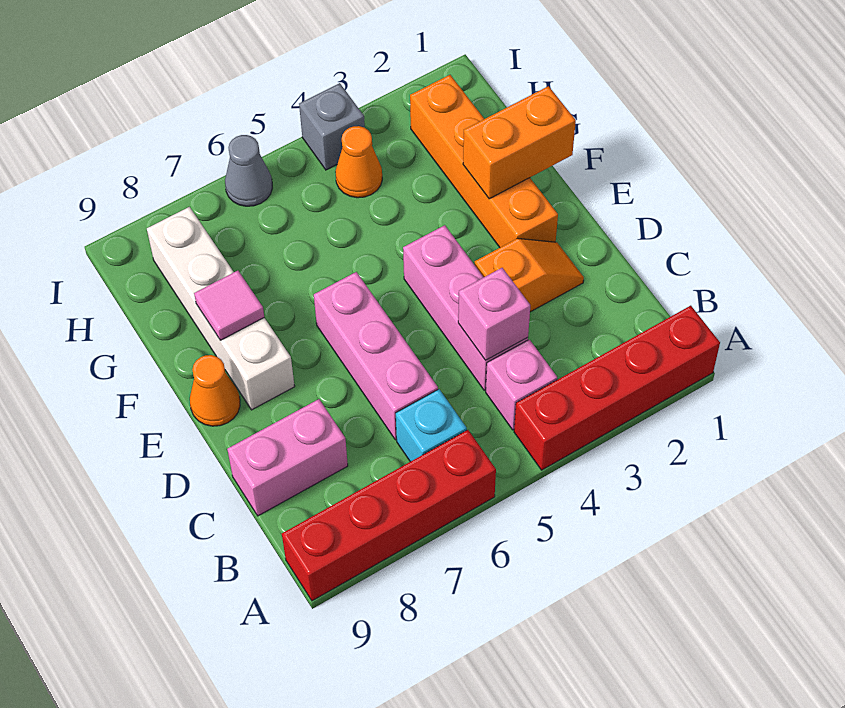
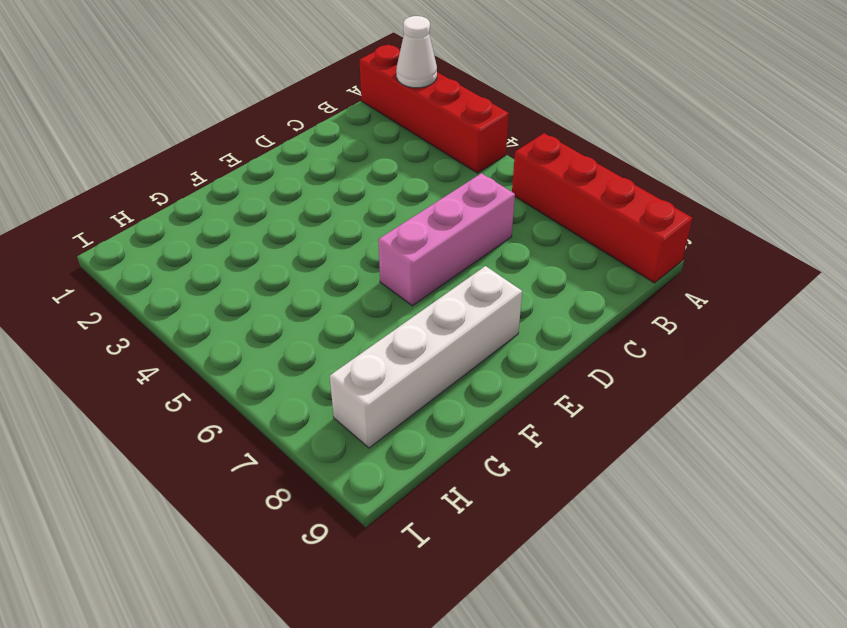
white cone A2 level 2 -> none
none -> pink brick B4 level 1
none -> cyan brick B6 level 1
none -> pink brick C4:E4 level 1

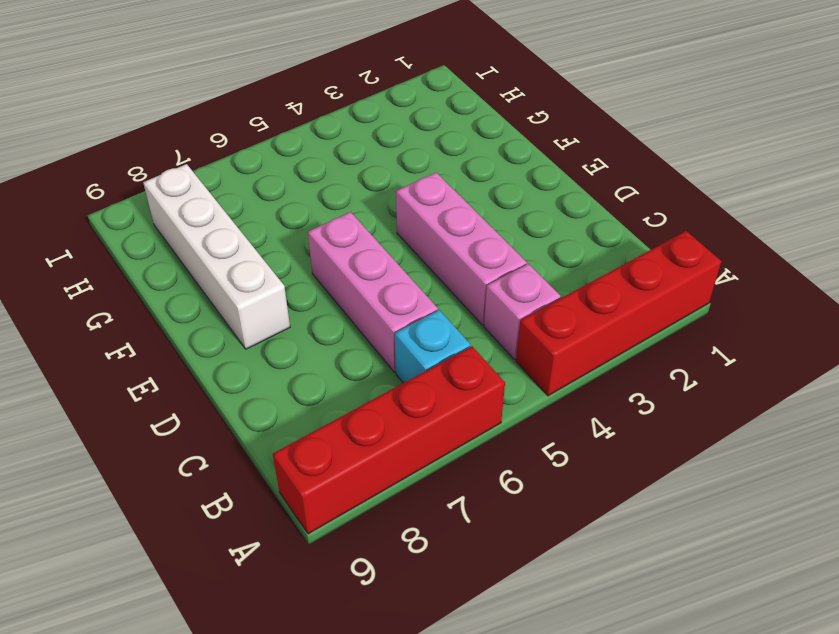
none -> pink brick C8:C9 level 1
none -> orange slope D2:D3 level 1 top 3
none -> orange brick E2:H2 level 1

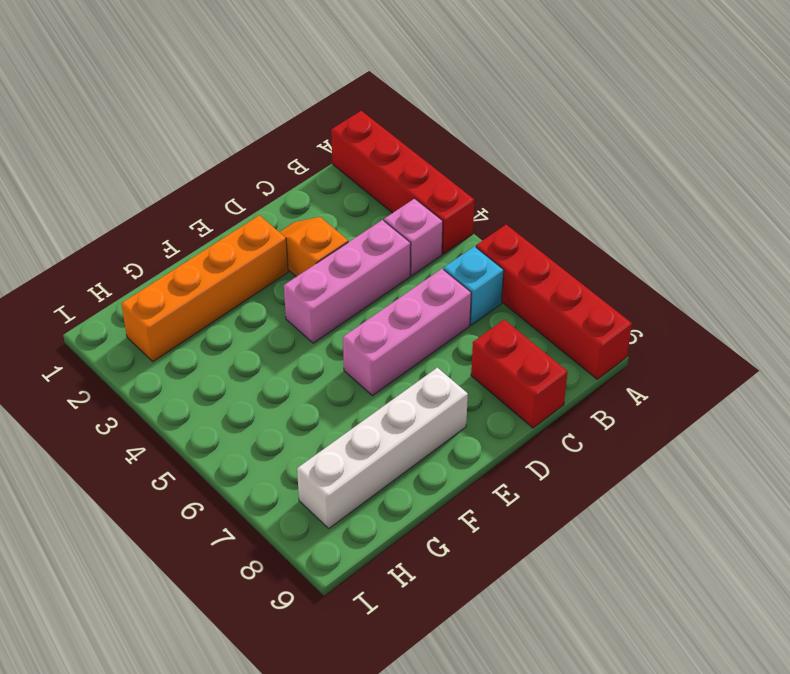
red brick C8:C9 level 1 -> pink brick C8:C9 level 1
none -> orange cone E9 level 1
none -> orange cone H4 level 1
none -> grey brick I4 level 1

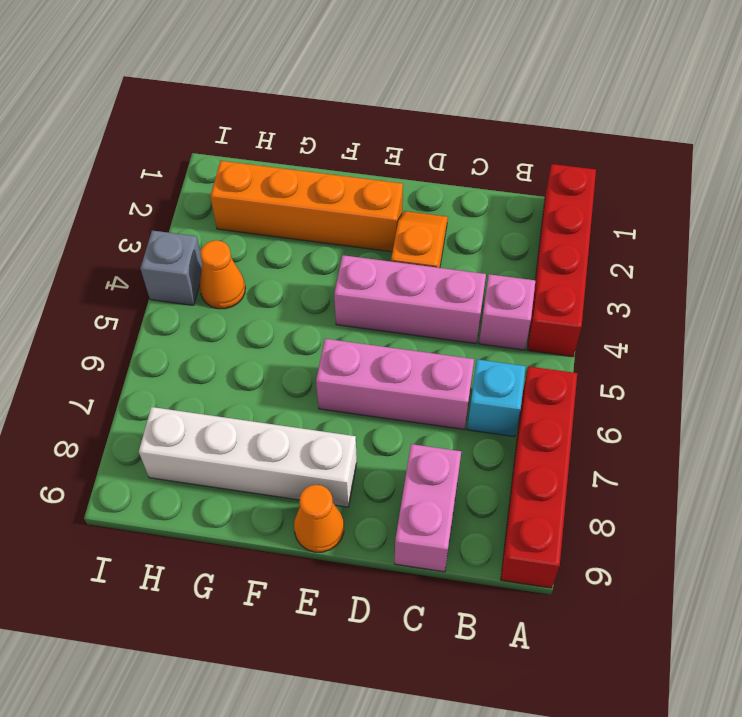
none -> grey cone I6 level 1
none -> pink brick C4 level 2
none -> orange brick F1:F2 level 2

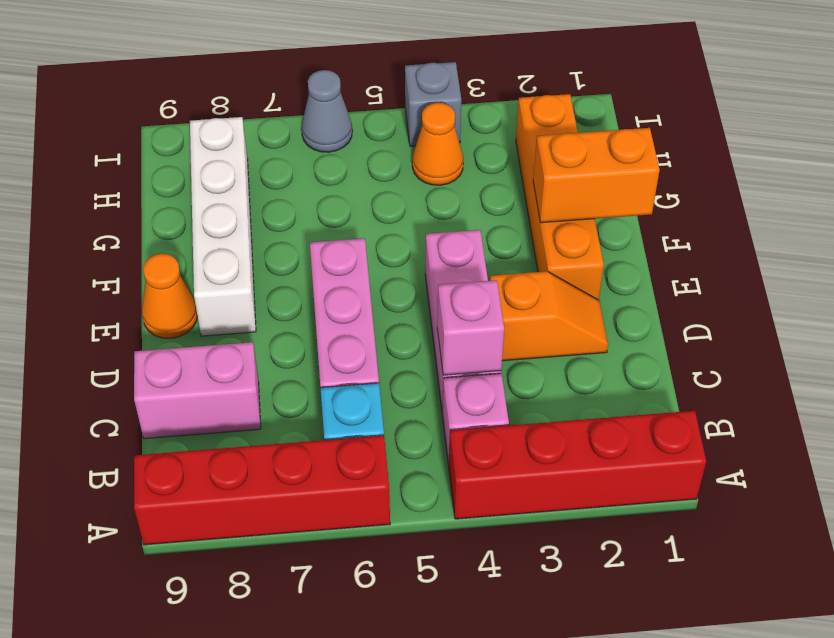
none -> pink tile F8 level 2

